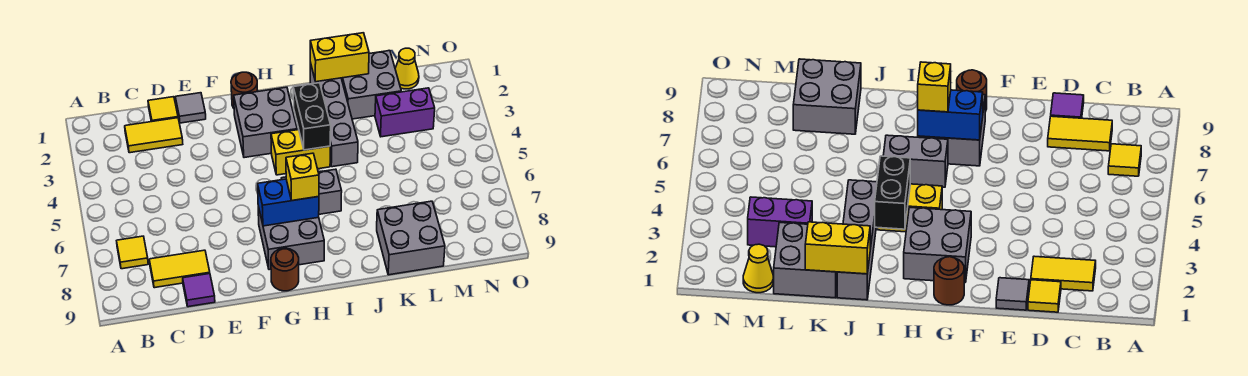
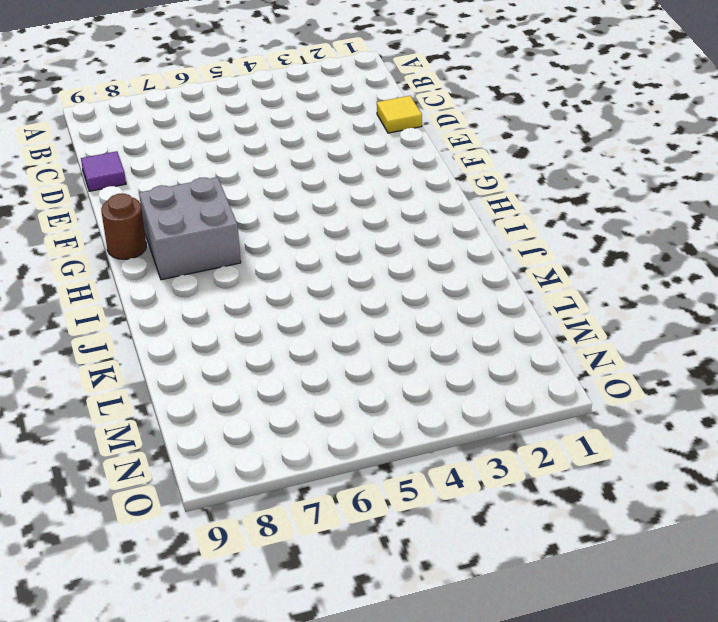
none -> yellow tile B7 level 1
none -> yellow tile C2:D2 level 1
none -> yellow tile C8:D8 level 1

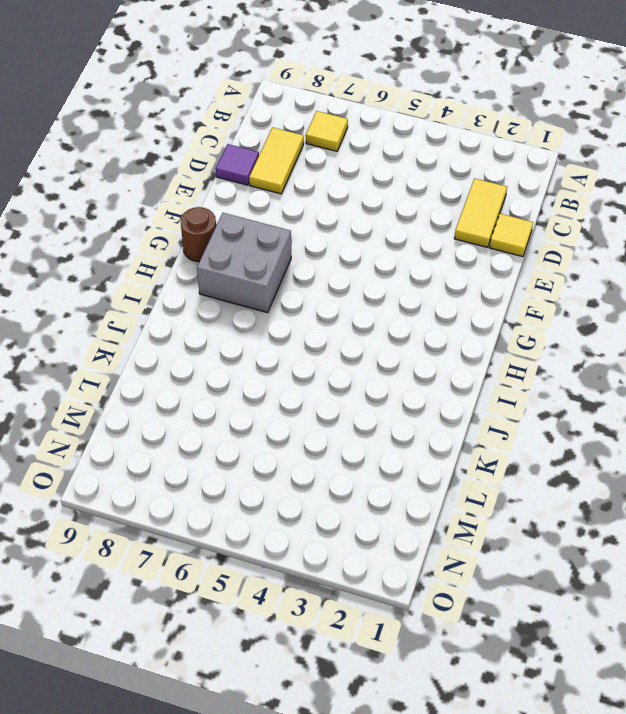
none -> grey tile E1 level 1
none -> brown round brick G1 level 1
none -> grey brick G2:H3 level 1

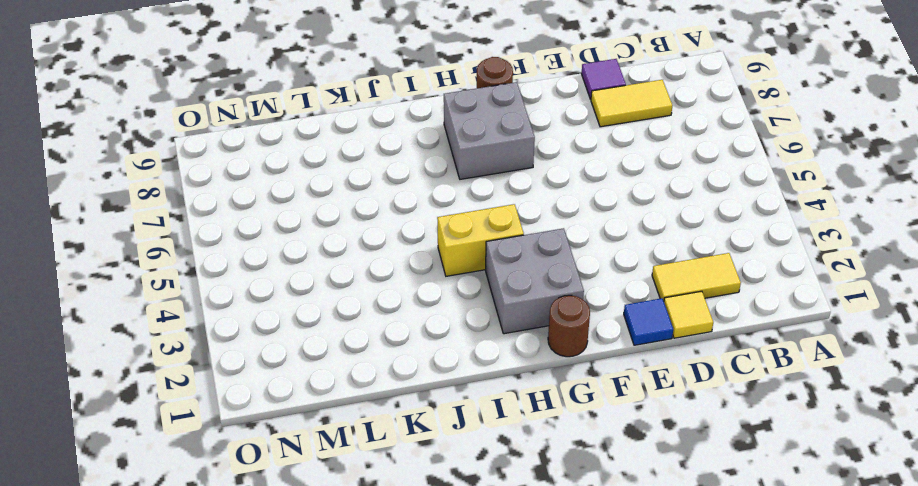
blue tile E1 level 1 -> grey tile E1 level 1
none -> yellow tile B7 level 1
none -> grey brick H6:I6 level 1
none -> grey brick J1:J4 level 1

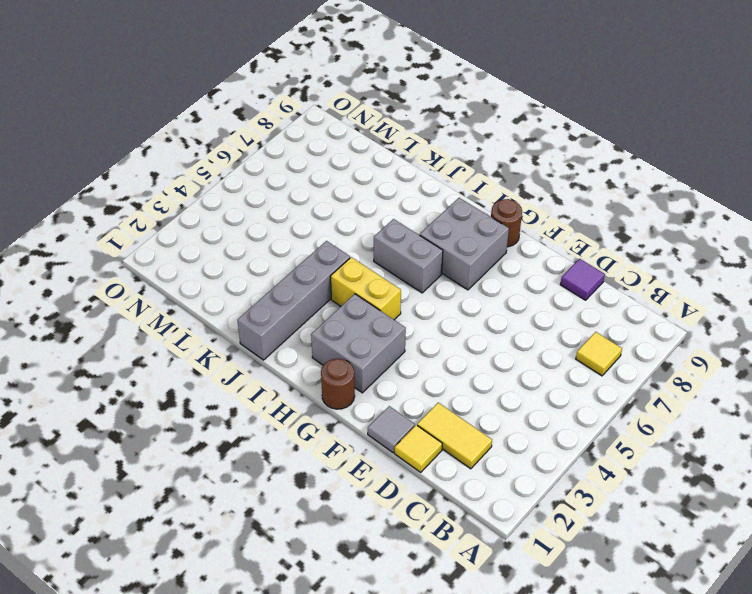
none -> yellow tile C8:D8 level 1
none -> grey brick K1:L2 level 1
none -> grey brick K8:L9 level 1

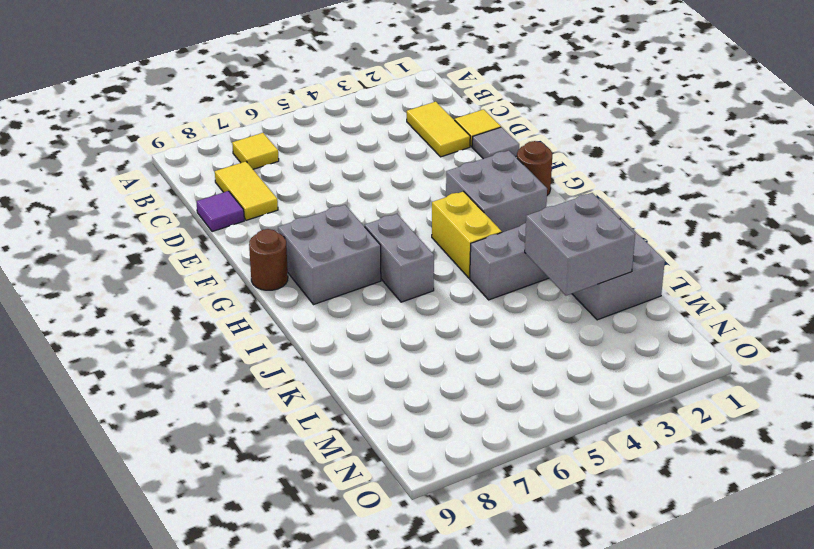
grey brick K2:L3 level 2 -> grey brick K8:L9 level 1
none -> purple brick L3:M3 level 1
none -> yellow cone M1 level 1
none -> blue brick G7:H7 level 2

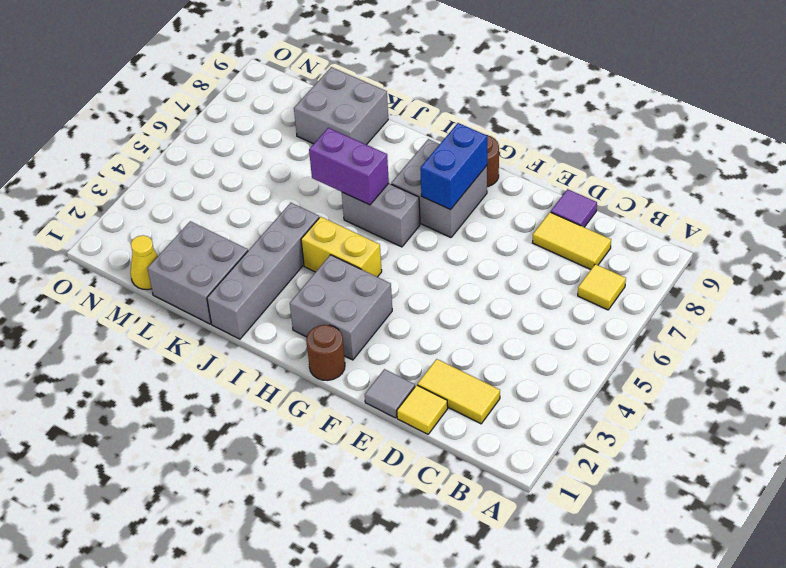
blue brick G7:G8 level 2 -> blue brick G7:H7 level 2
purple brick I6:J6 level 2 -> purple brick L3:M3 level 1
none -> black brick I3:I4 level 2
none -> yellow brick J1:K1 level 2
none -> yellow brick H7 level 3

